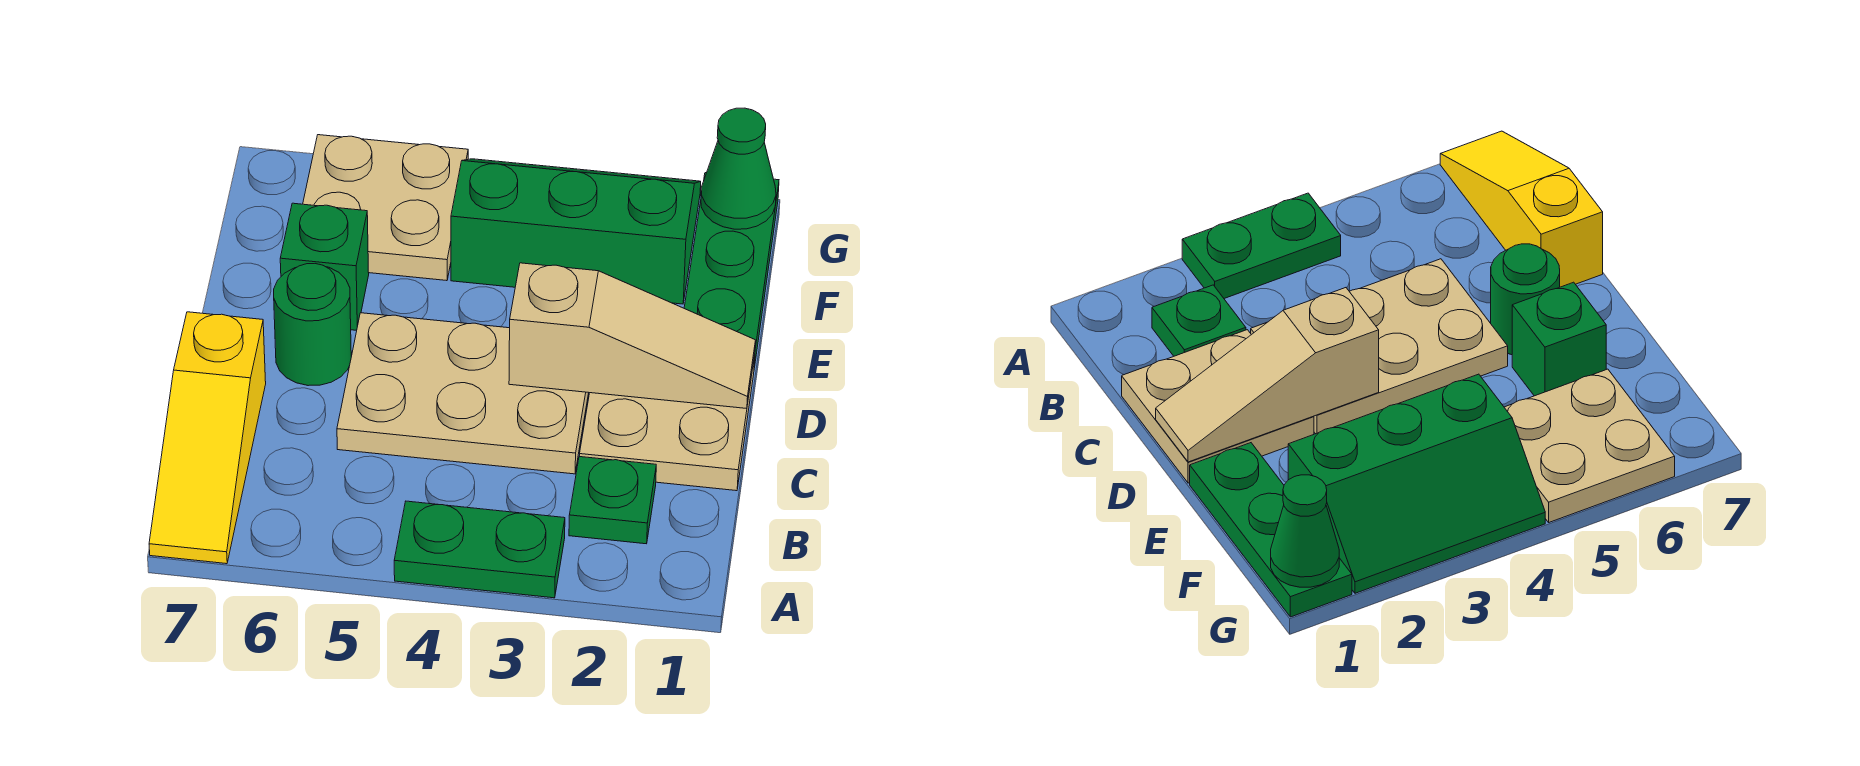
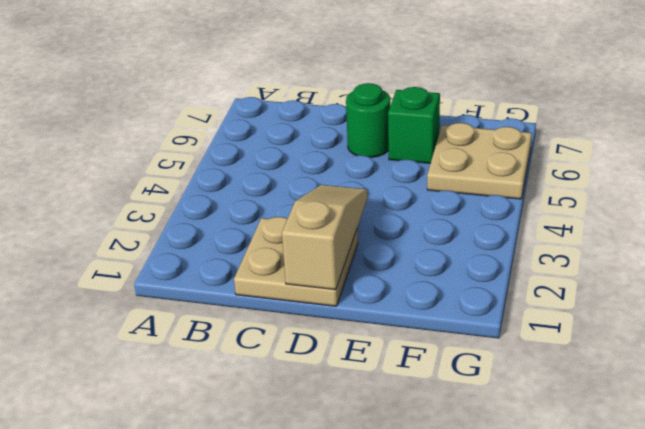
tan slope D1:D3 level 2 top 1 -> tan slope D1:D3 level 2 top 3
none -> green plate A3:A4 level 1
none -> yellow slope A7:C7 level 1 top C
none -> green plate B2 level 1

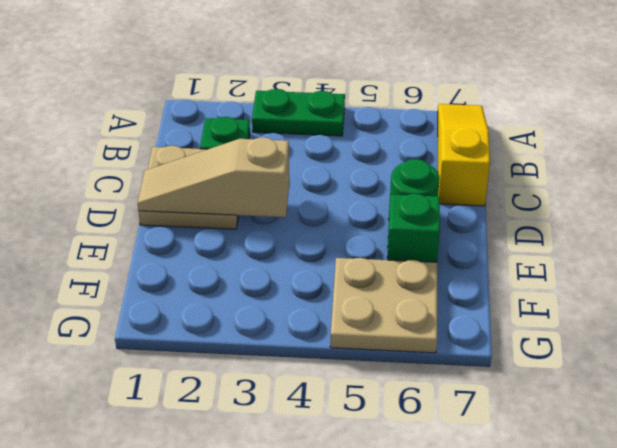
none -> tan plate C3:D5 level 1
none -> green plate E1:G1 level 1
none -> green slope F2:G4 level 1 top F

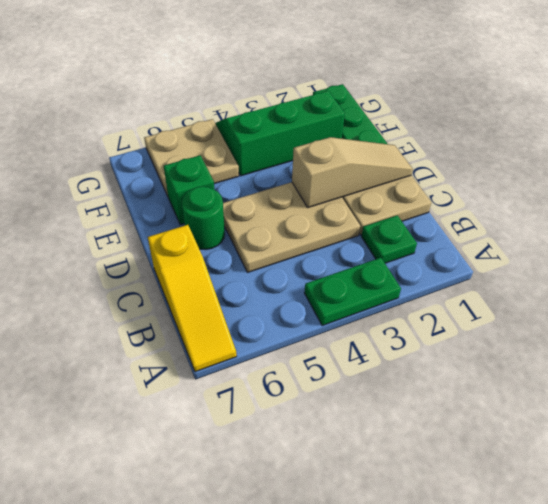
none -> green cone G1 level 2

